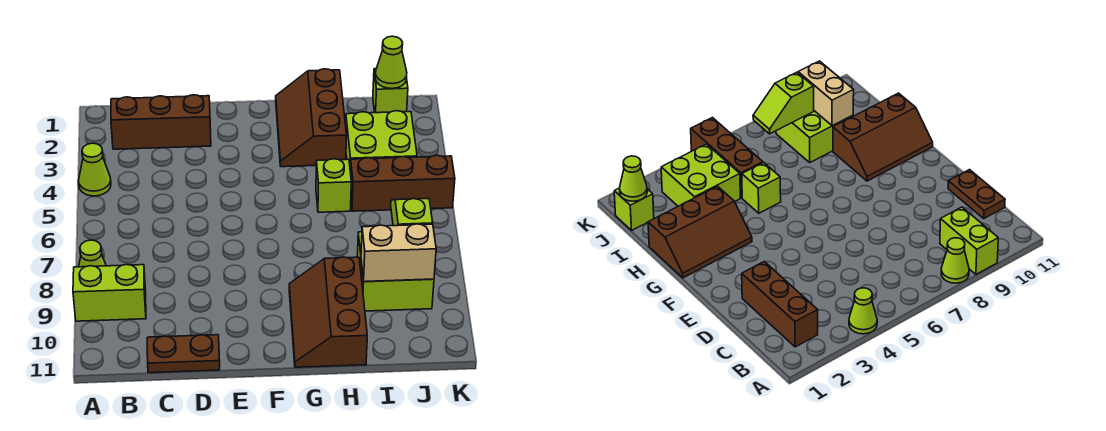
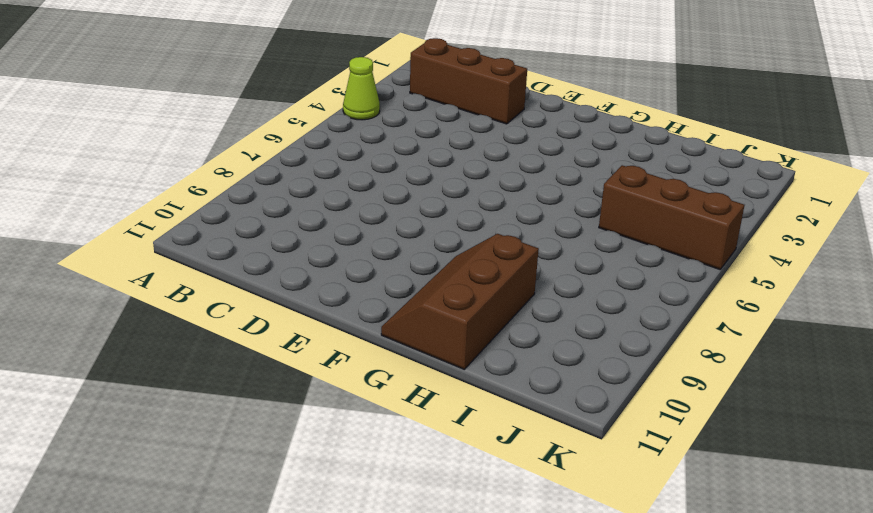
none -> lime cone A8 level 1
none -> lime brick A9:B9 level 1
none -> brown plate C11:D11 level 1

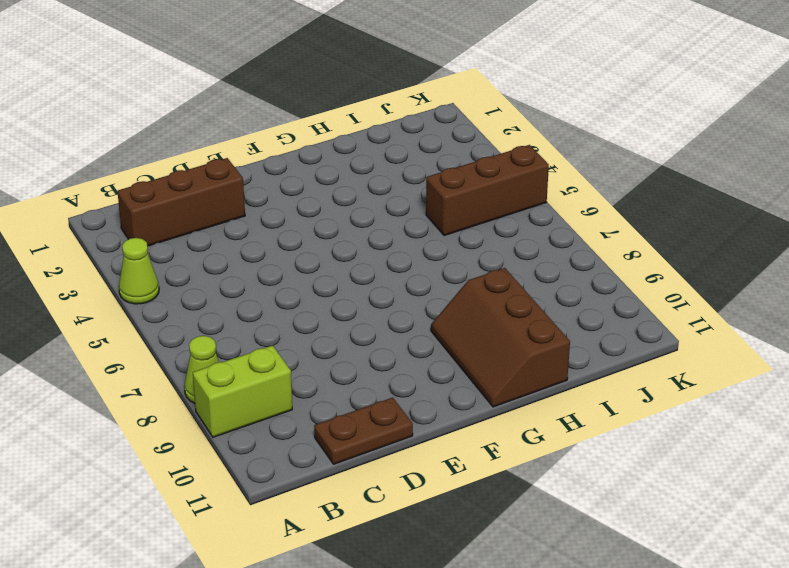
none -> brown slope G1:H3 level 1 top H
none -> lime brick H5 level 1
none -> lime brick I3:J4 level 1

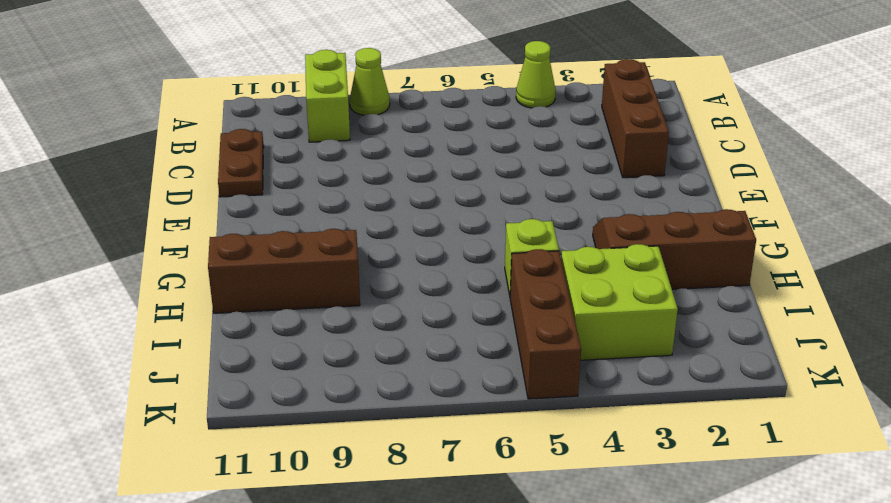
none -> lime brick I8:J9 level 1
none -> lime brick J1 level 1
none -> tan brick I9:J9 level 2

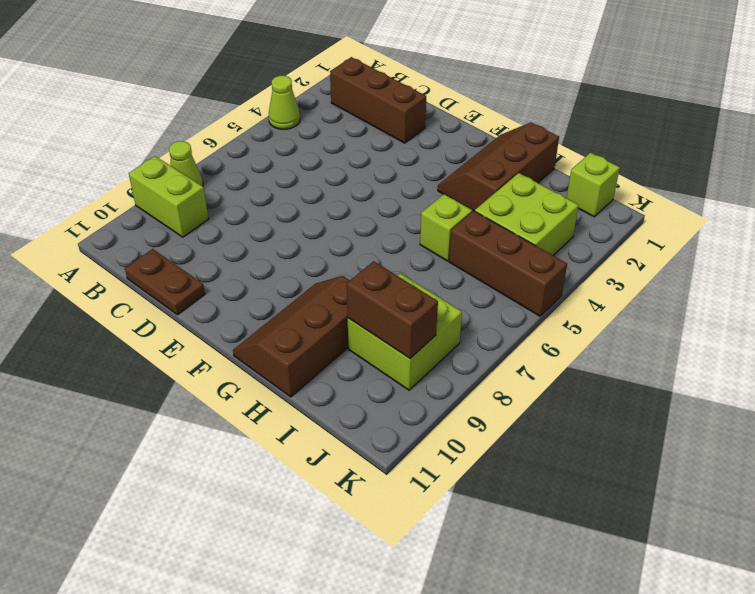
brown brick I9:J9 level 2 -> tan brick I9:J9 level 2
none -> lime cone J1 level 2
none -> lime slope J7:J8 level 2 top 8

